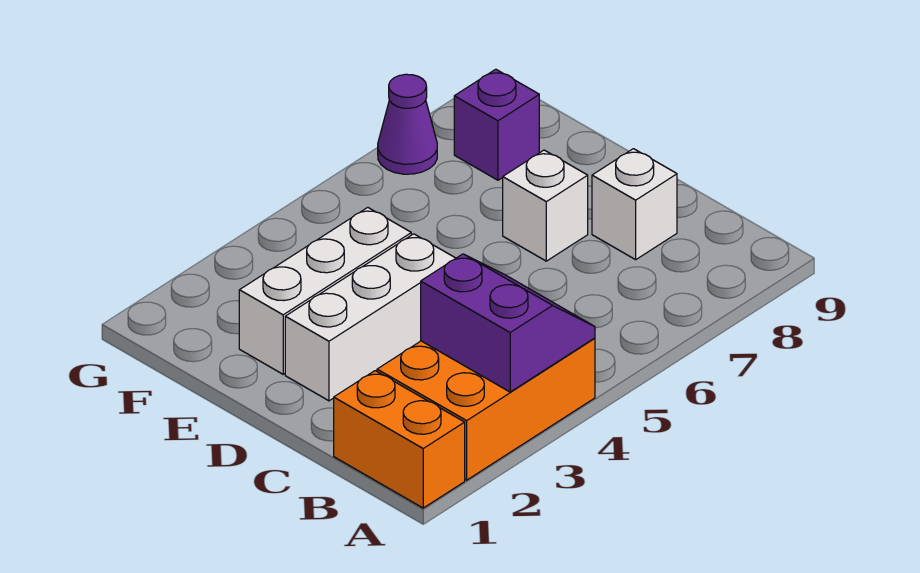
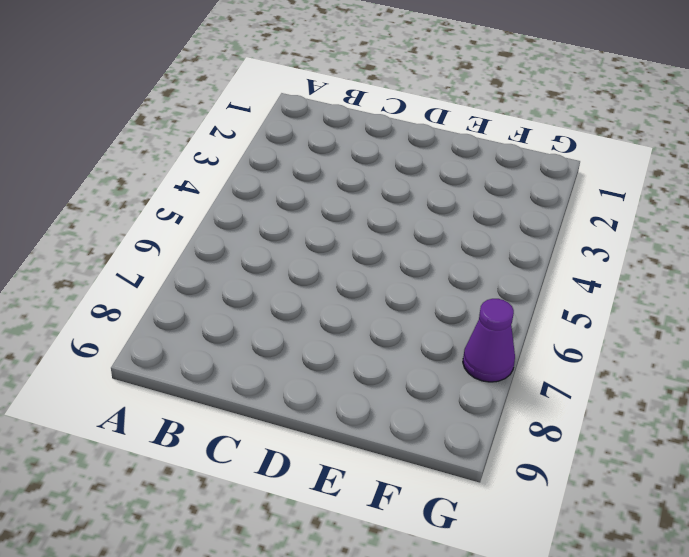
none -> orange brick A1:B1 level 1
none -> orange brick A2:B4 level 1

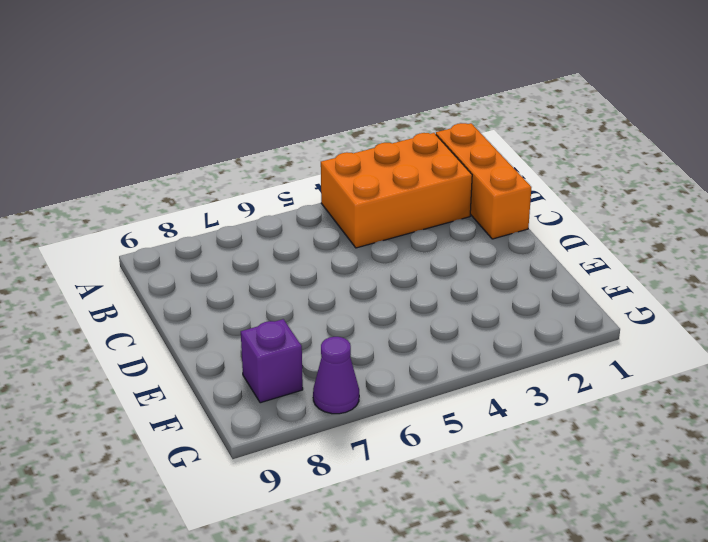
orange brick A1:C1 level 1 -> orange brick A1:B1 level 1
none -> white brick C8 level 1
none -> white brick D2:D4 level 1

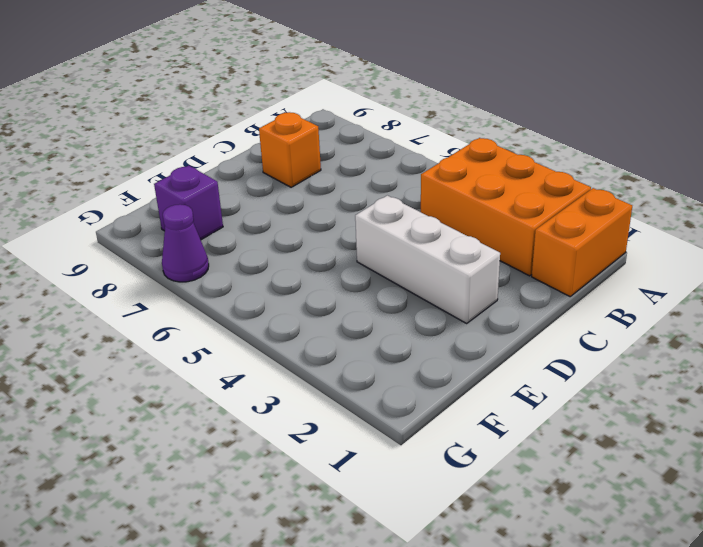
orange brick C8 level 1 -> white brick C8 level 1
none -> white brick D7 level 1
none -> white brick E2:E4 level 1

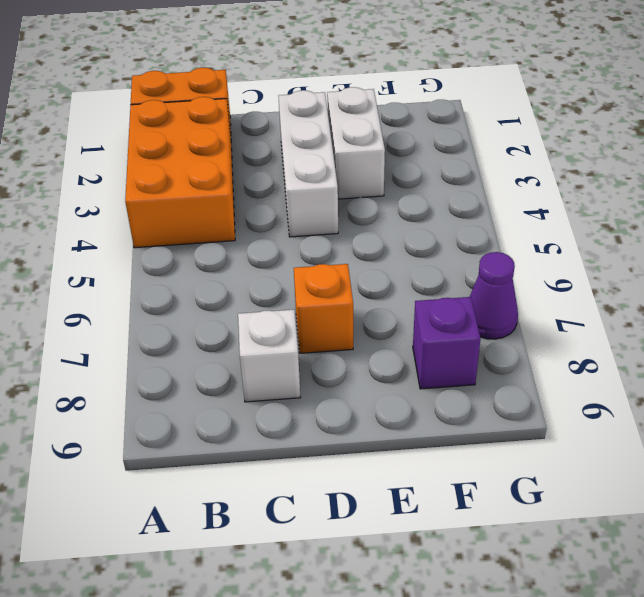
orange brick D7 level 1 -> white brick D7 level 1
white brick E2:E3 level 1 -> white brick E2:E4 level 1
none -> purple slope A3:B4 level 2 top 3

